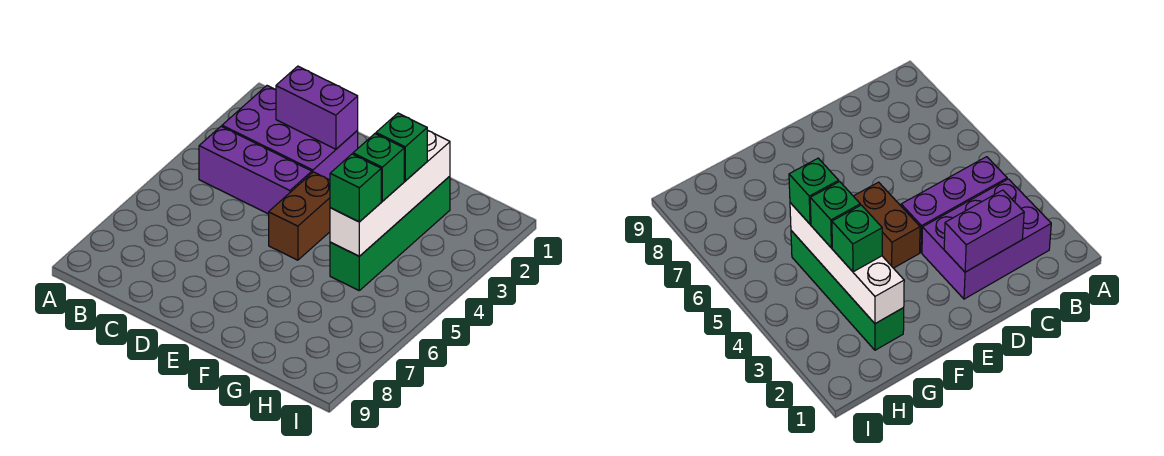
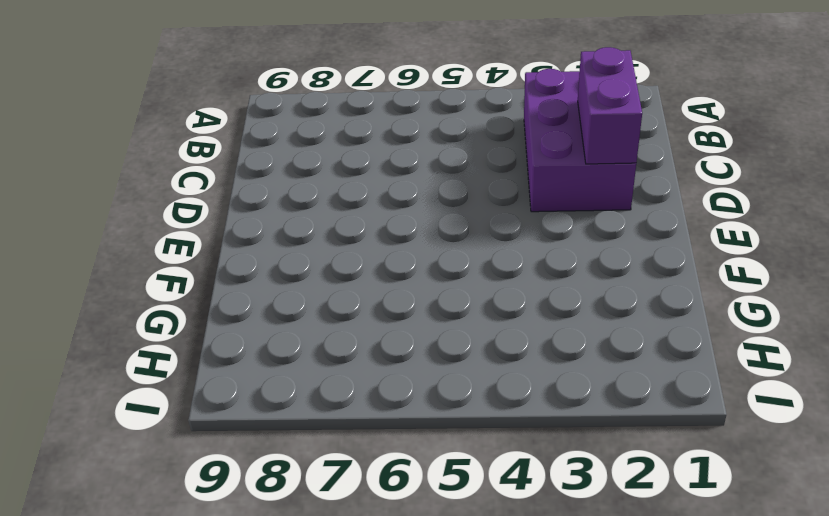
none -> purple brick B4:D4 level 1
none -> brown brick E4:E5 level 1

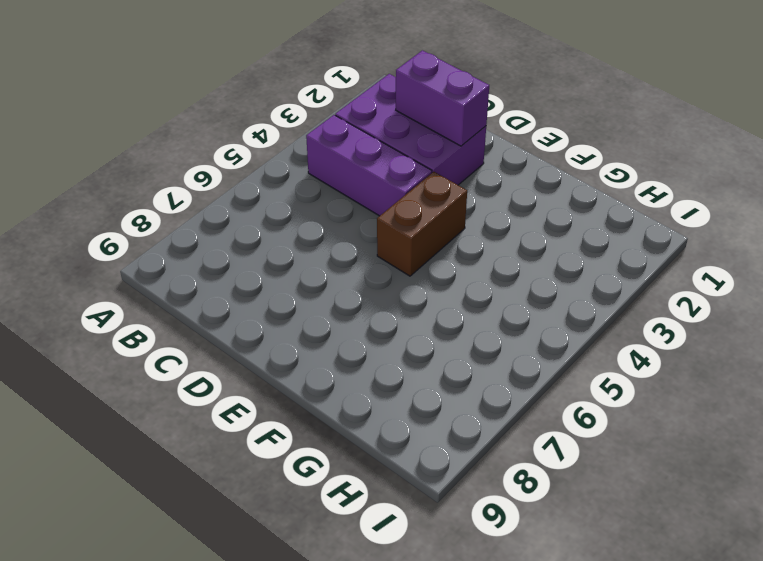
none -> green brick G2:G5 level 1
none -> white brick G2:G5 level 2

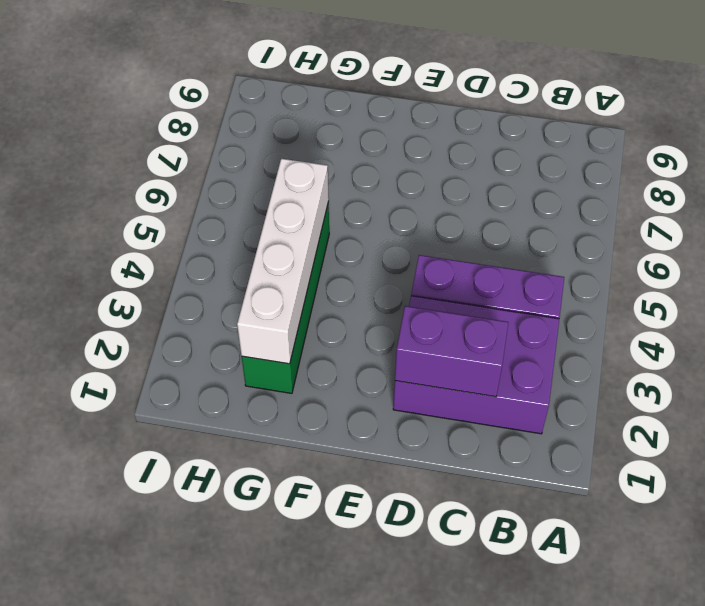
none -> brown brick E4:E5 level 1
none -> green brick G3 level 3

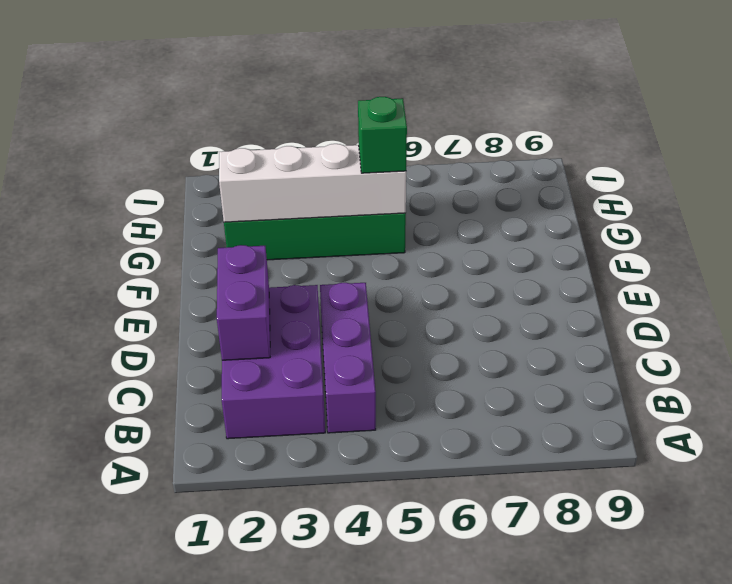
none -> brown brick E4:E5 level 1
none -> green brick G3 level 3

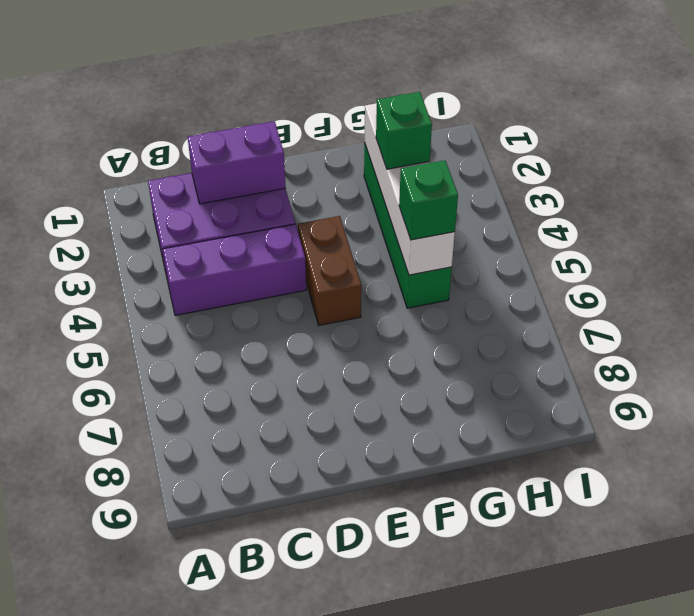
none -> green brick G4 level 3

